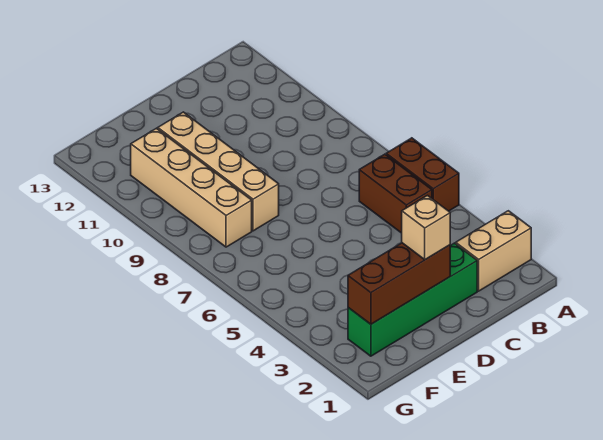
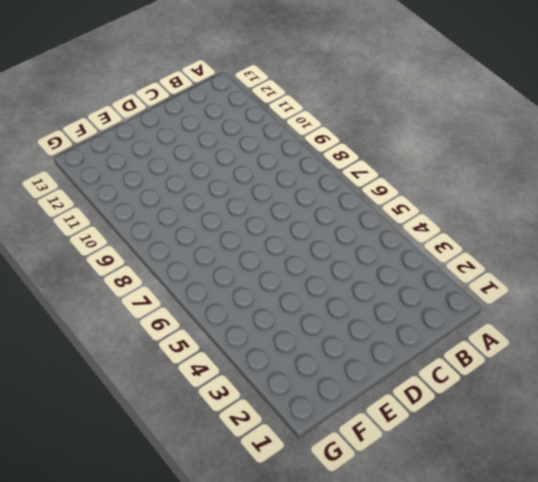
none -> tan brick A2:B2 level 1
none -> brown brick A5:A6 level 1

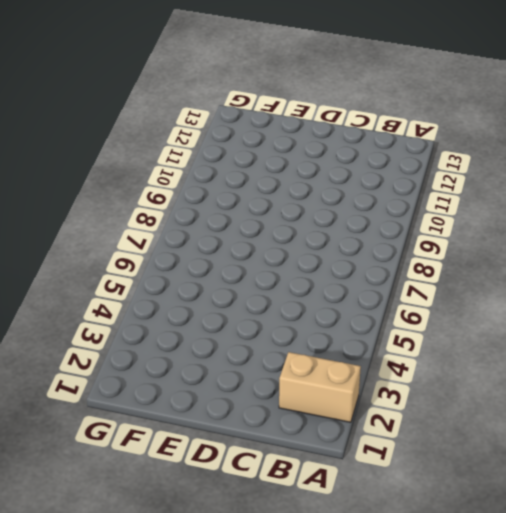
none -> brown brick A5:A6 level 1
none -> brown brick B5:B6 level 1

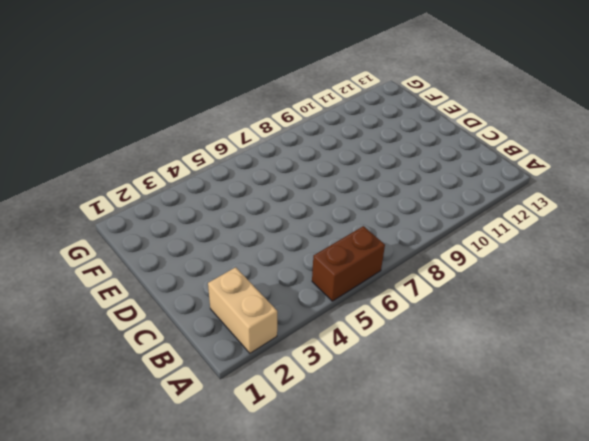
none -> brown brick B5:B6 level 1
none -> green brick C2:F2 level 1

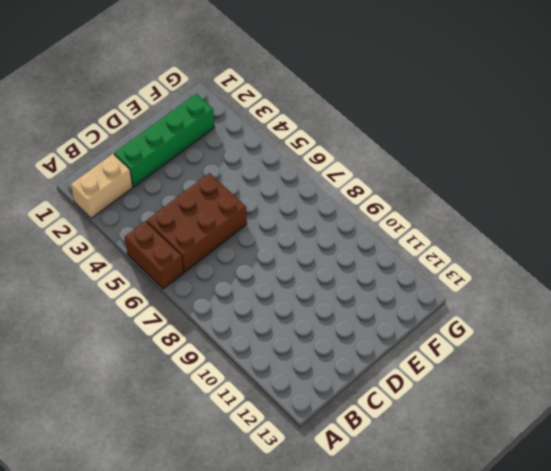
brown brick B5:D6 level 1 -> brown brick B5:B6 level 1
none -> tan brick E8:E11 level 1
none -> tan brick F8:F11 level 1

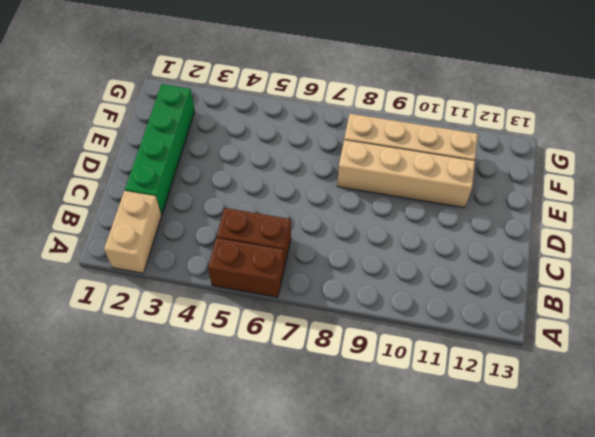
none -> brown brick D2:F2 level 2
none -> tan brick D2 level 3

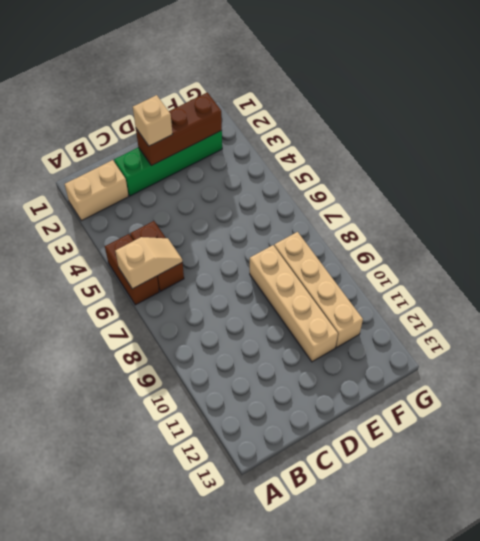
tan slope A6:B6 level 2 top A -> none

